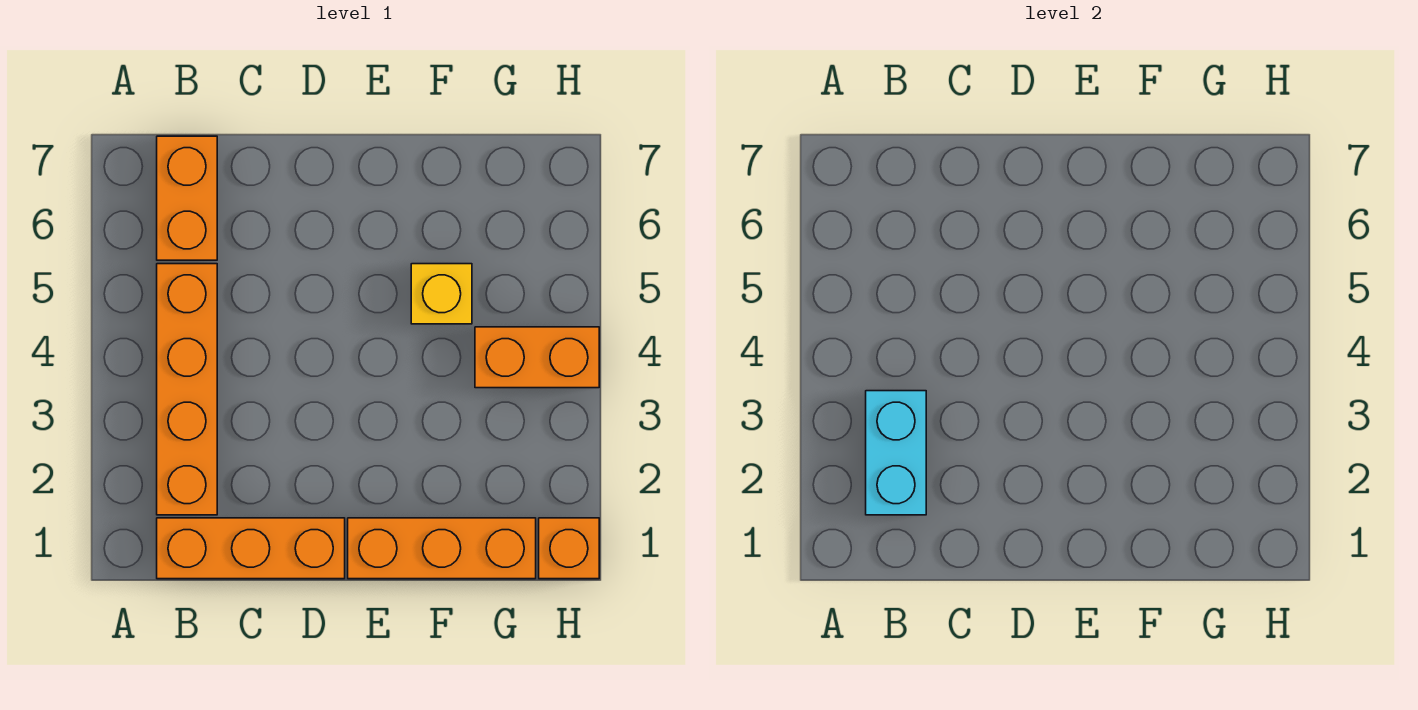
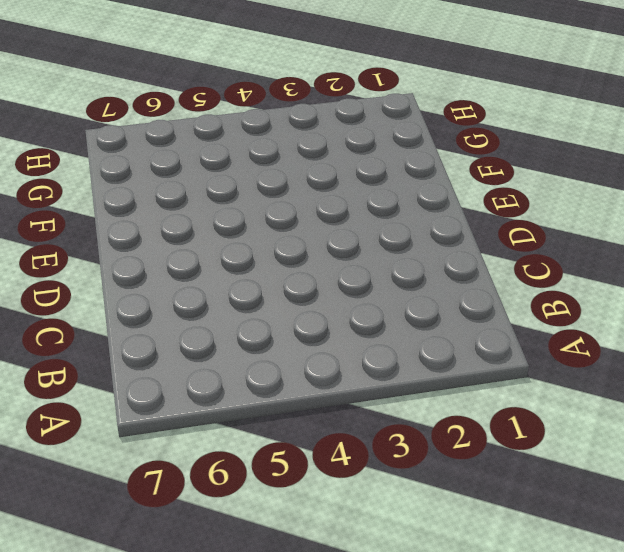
none -> orange brick B1:D1 level 1
none -> orange brick B2:B5 level 1

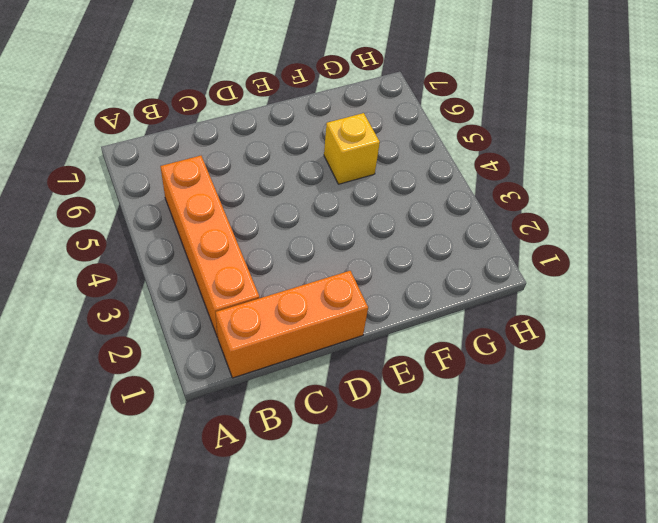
none -> orange brick B6:B7 level 1
none -> orange brick E1:G1 level 1

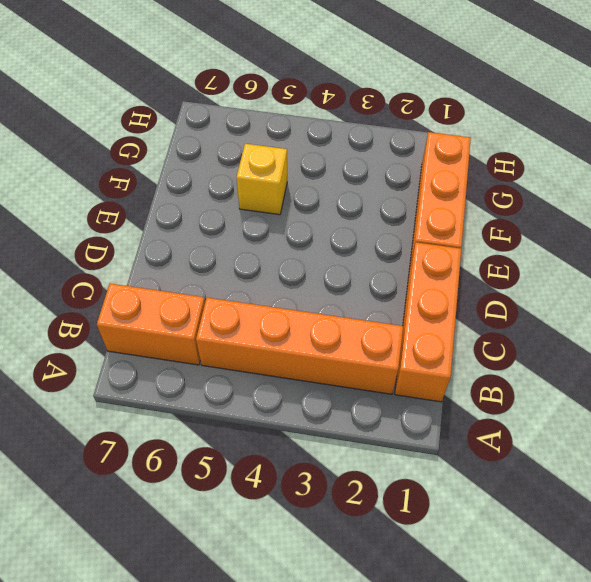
none -> orange brick G4:H4 level 1
none -> orange brick H1 level 1

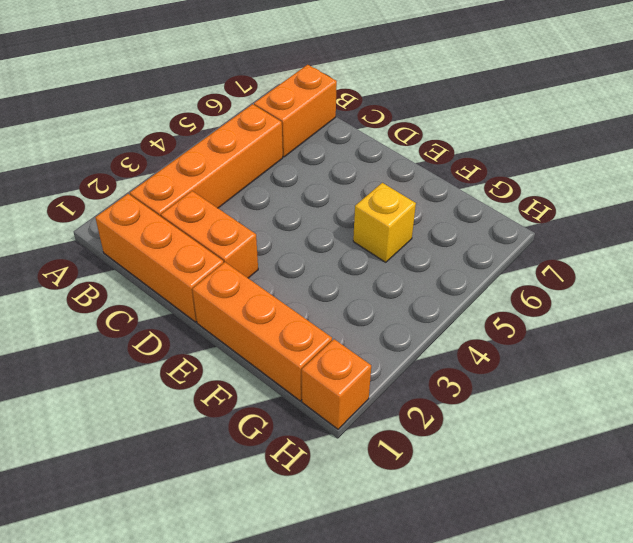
orange brick C2:D2 level 1 -> orange brick G4:H4 level 1
none -> cyan brick B2:B3 level 2

